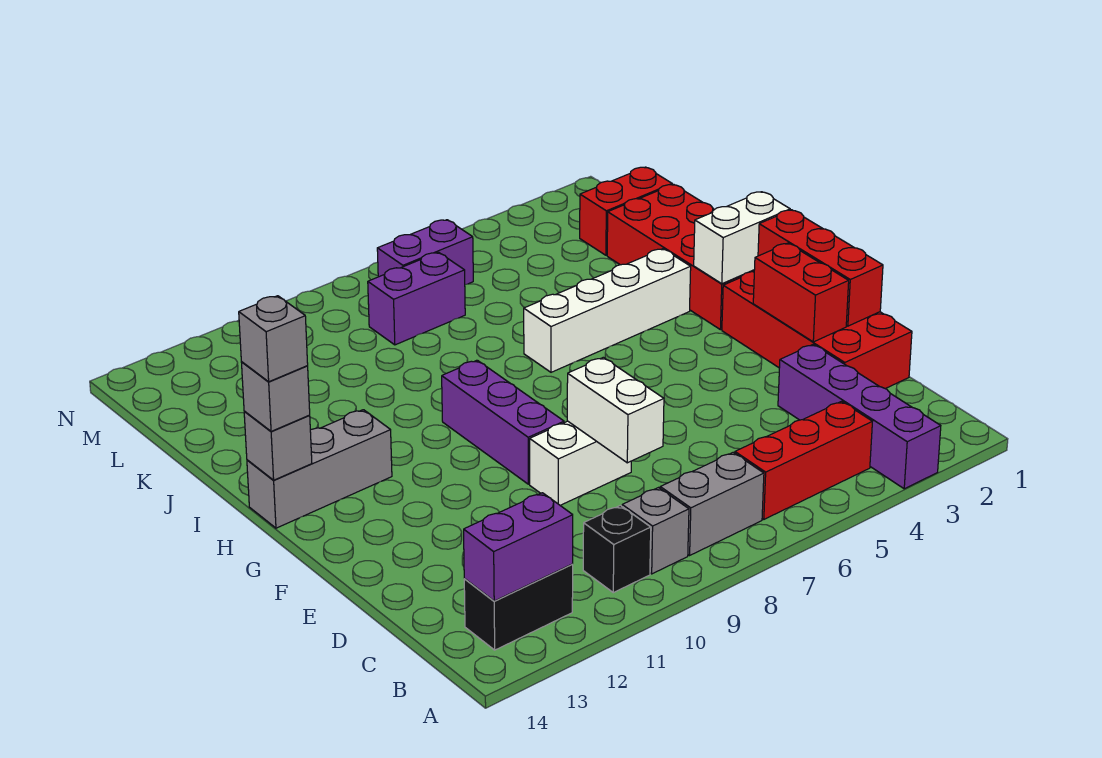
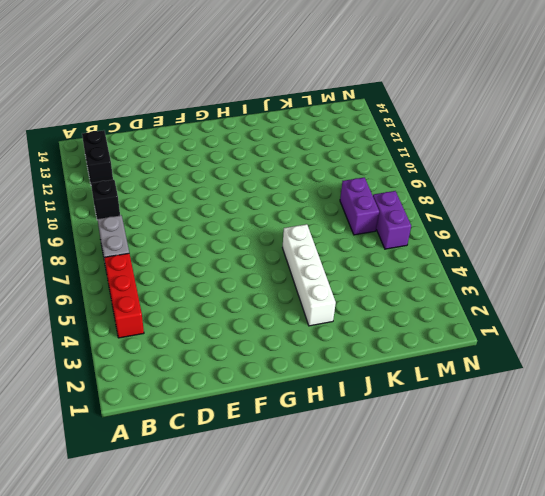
none -> purple brick A3:D3 level 1
none -> grey brick B9 level 1
none -> red brick D1:G2 level 1

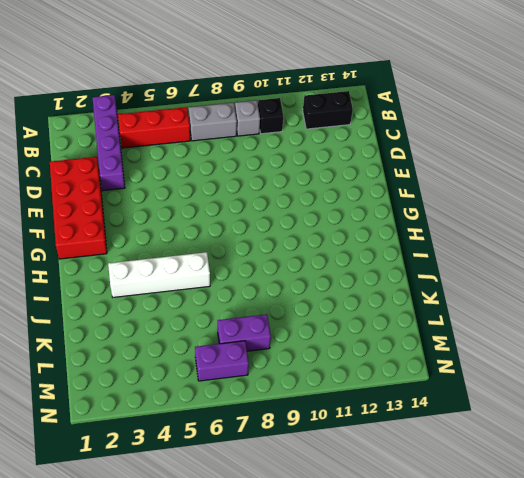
none -> white brick E8:E9 level 1
none -> purple brick F9:H9 level 1
none -> red brick H1:K2 level 1

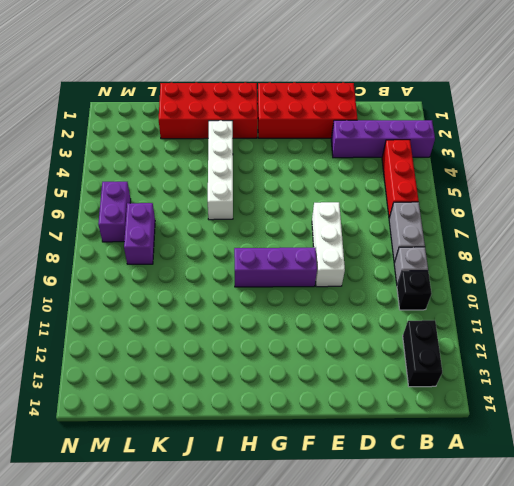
white brick E7:E9 level 1 -> white brick E8:E9 level 1
none -> grey brick H12:H14 level 1
none -> red brick L1:L2 level 1
none -> purple brick B12:B13 level 2

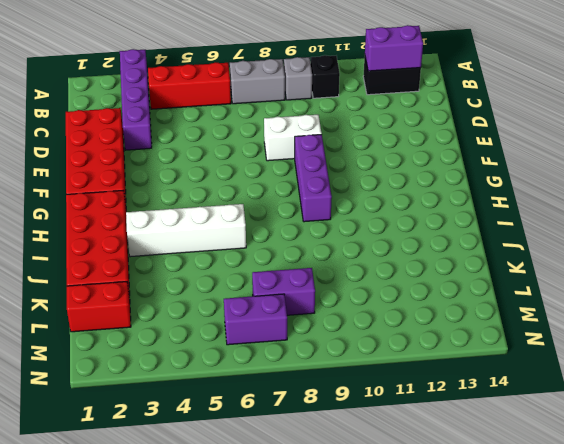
none -> grey brick H12:H14 level 1
none -> white brick D8:E8 level 2
none -> red brick E1:G1 level 2

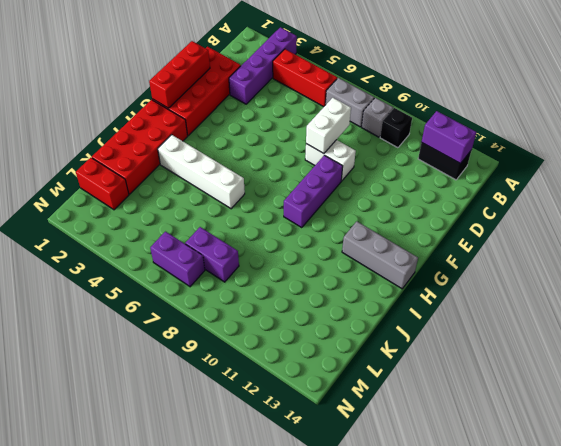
none -> red brick E2:F2 level 2
none -> white brick H1:H2 level 2
none -> grey brick H14 level 2

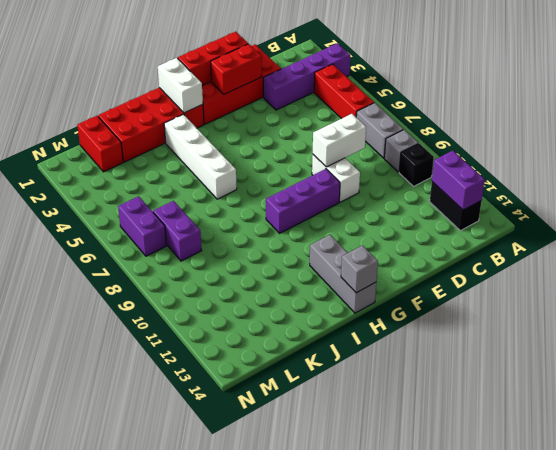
none -> grey brick H14 level 3
none -> grey brick H14 level 4

